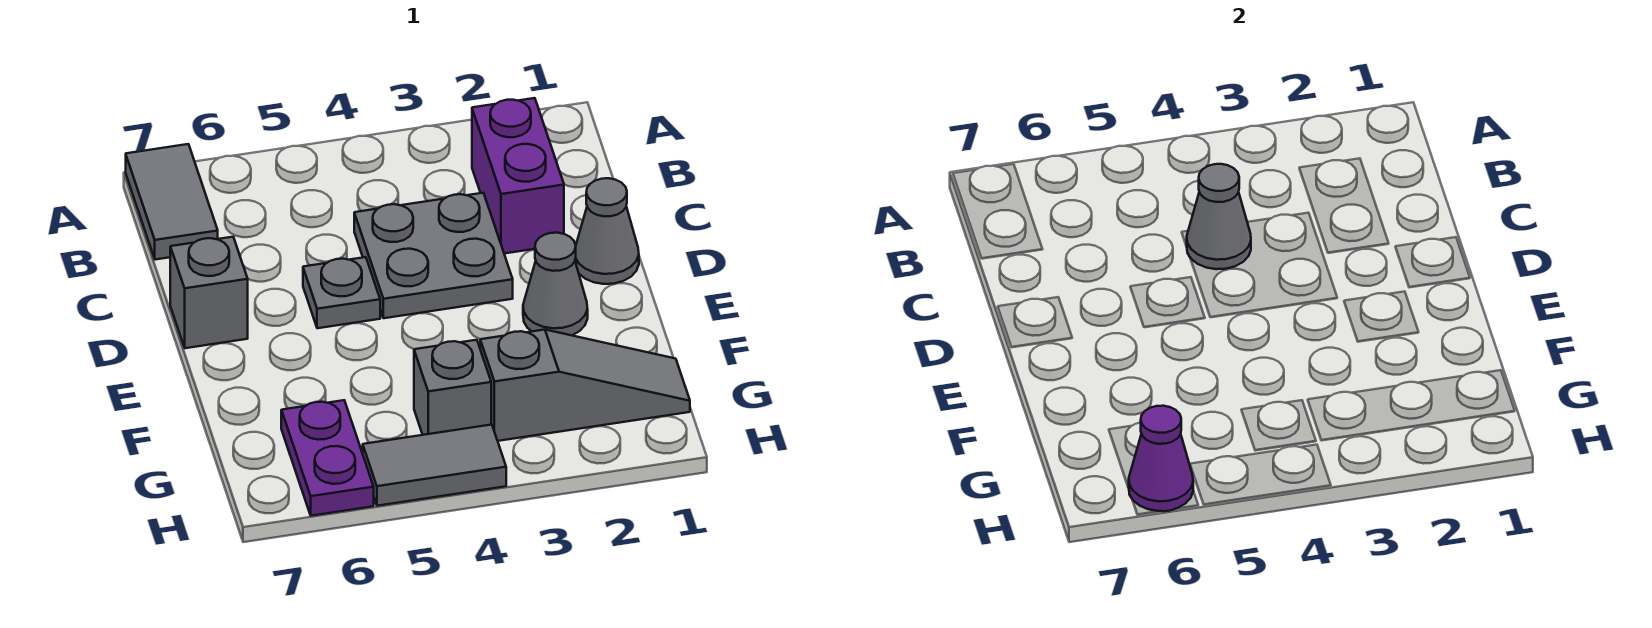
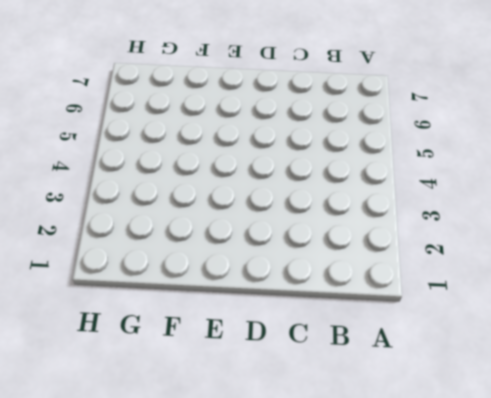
none -> grey tile A7:B7 level 1
none -> purple brick B2:C2 level 1
none -> grey plate C3:D4 level 1

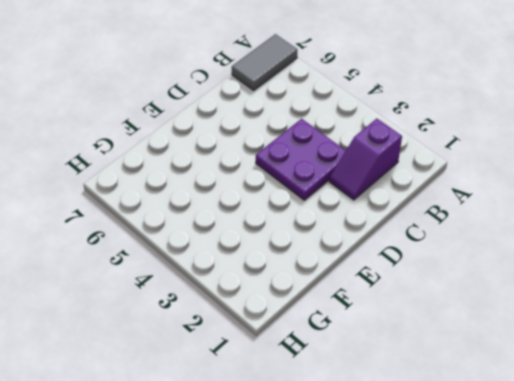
purple slope B2:C2 level 1 top B -> purple brick B2:C2 level 1
purple plate C3:D4 level 1 -> grey plate C3:D4 level 1
none -> grey cone D1 level 1
none -> grey plate D5 level 1
none -> grey brick D7 level 1

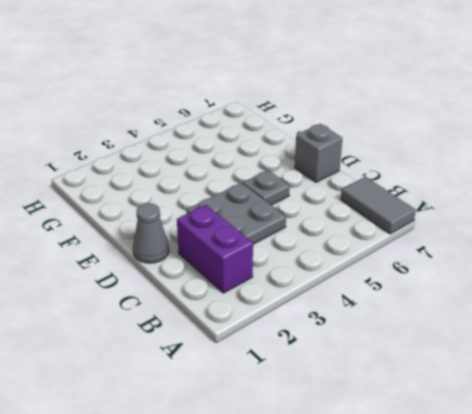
none -> grey cone E2 level 1
none -> grey slope G1:G3 level 1 top 3
none -> grey brick G4 level 1

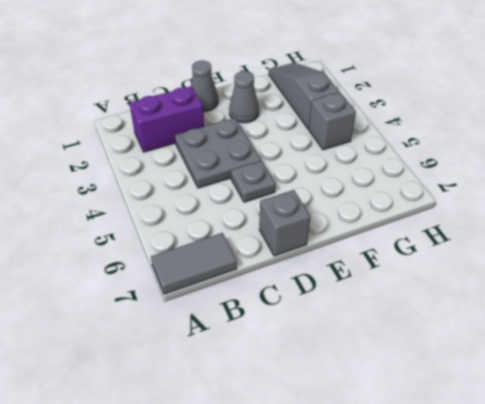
none -> purple plate G6:H6 level 1
none -> grey tile H4:H5 level 1
none -> grey cone C4 level 2

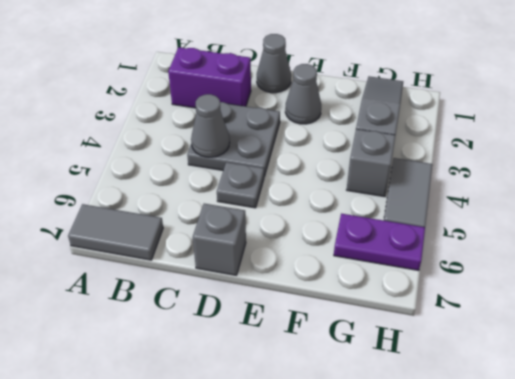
none -> purple cone H6 level 2

